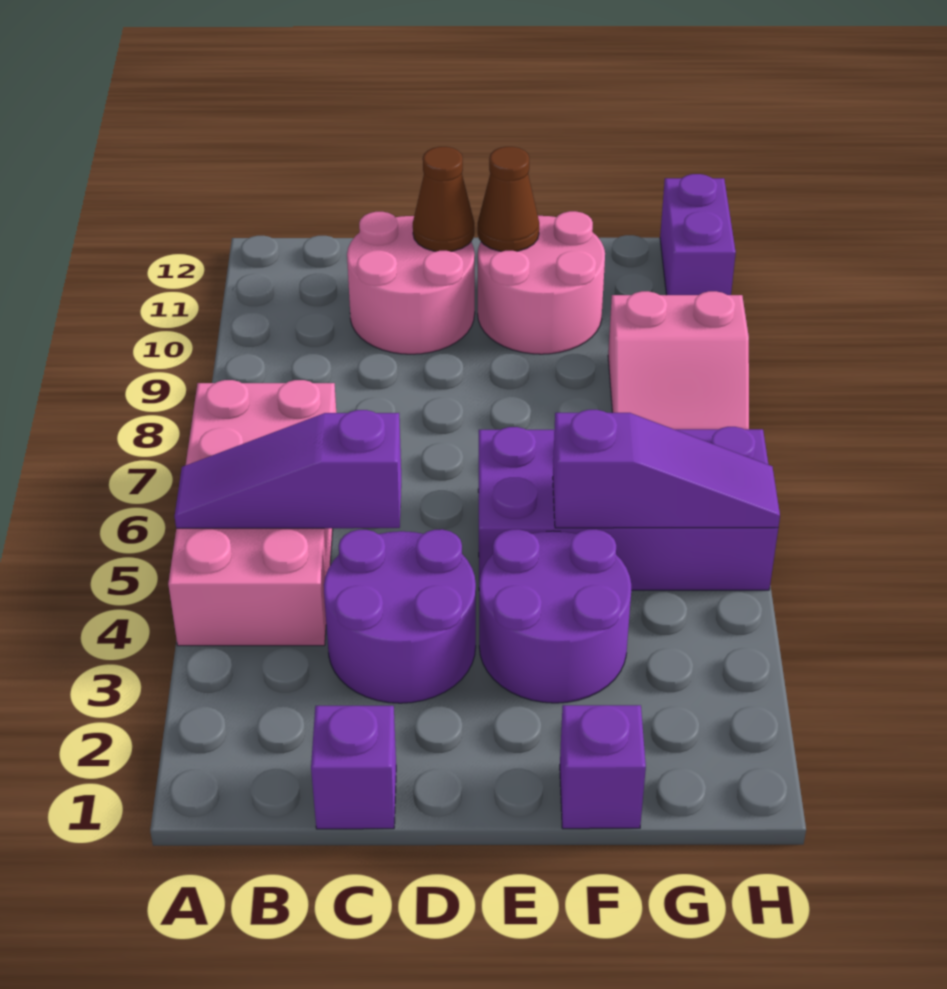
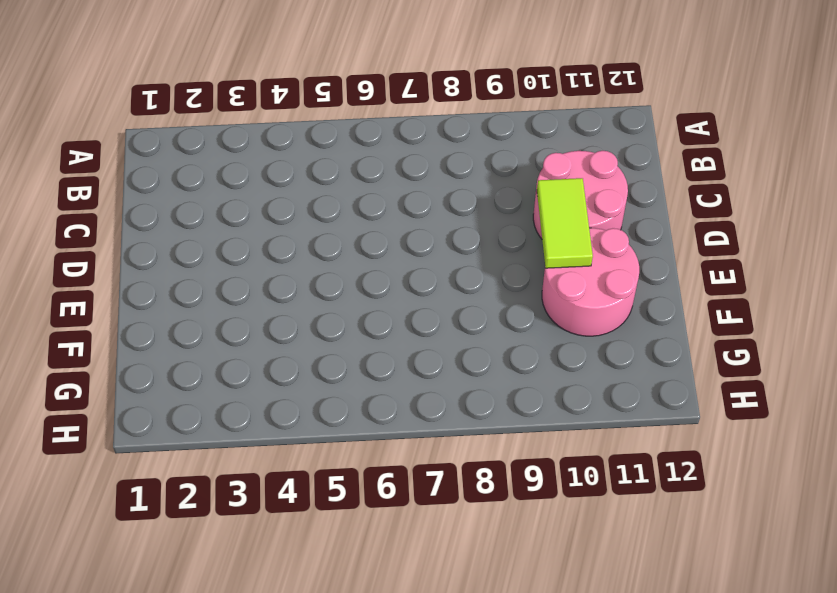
lime tile D10:E10 level 2 -> none
none -> pink brick A4:B7 level 1
none -> purple brick C1 level 1
none -> purple round brick C3:D4 level 1

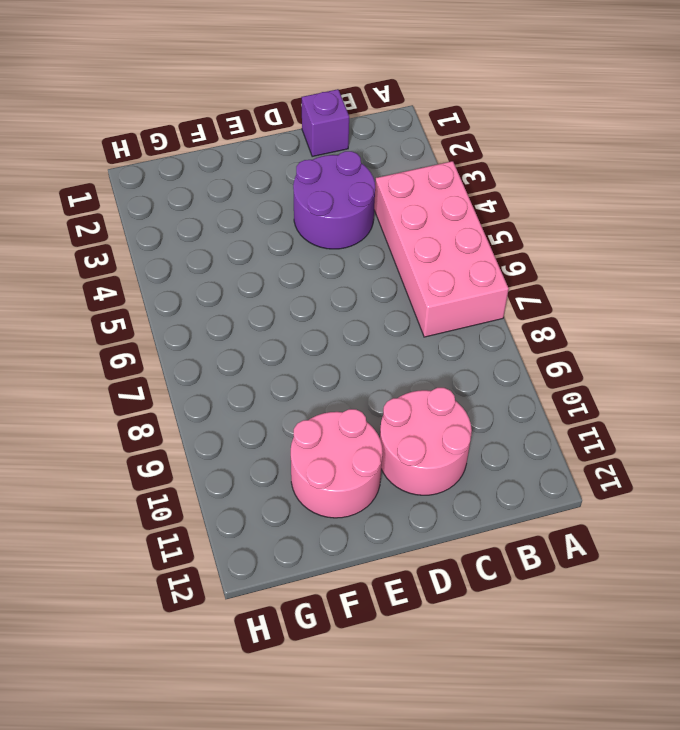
none -> purple round brick E3:F4 level 1
none -> purple brick E5:H6 level 1
none -> purple brick F1 level 1

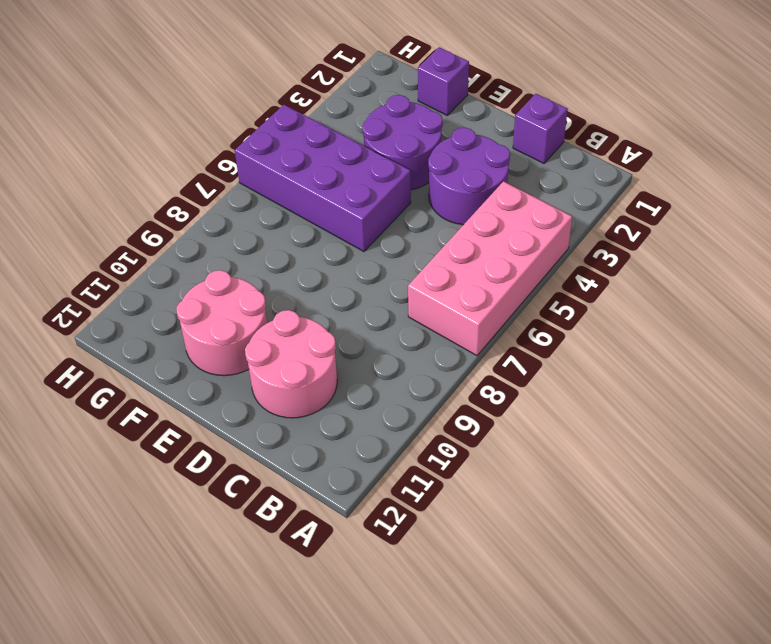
none -> pink slope G8:H9 level 1 top 9
none -> purple brick H11:H12 level 1
none -> purple slope A5:C5 level 2 top C

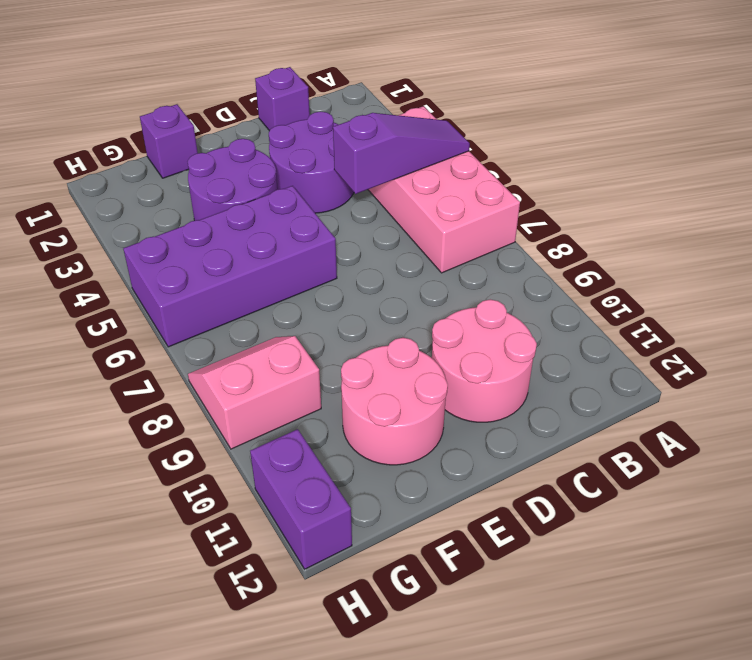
none -> brown cone D11 level 2
none -> brown cone E11 level 2
none -> purple slope F5:H5 level 2 top F

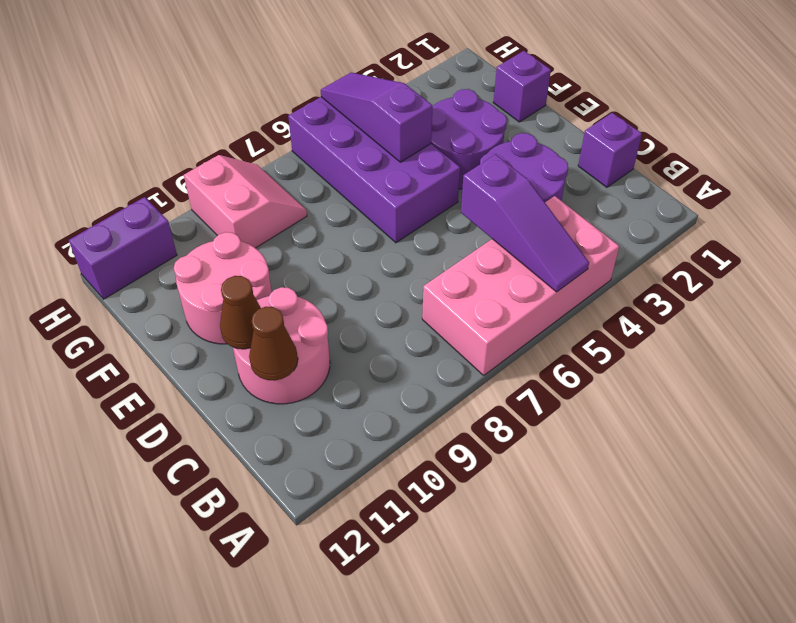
brown cone C11 level 2 -> brown cone E11 level 2

